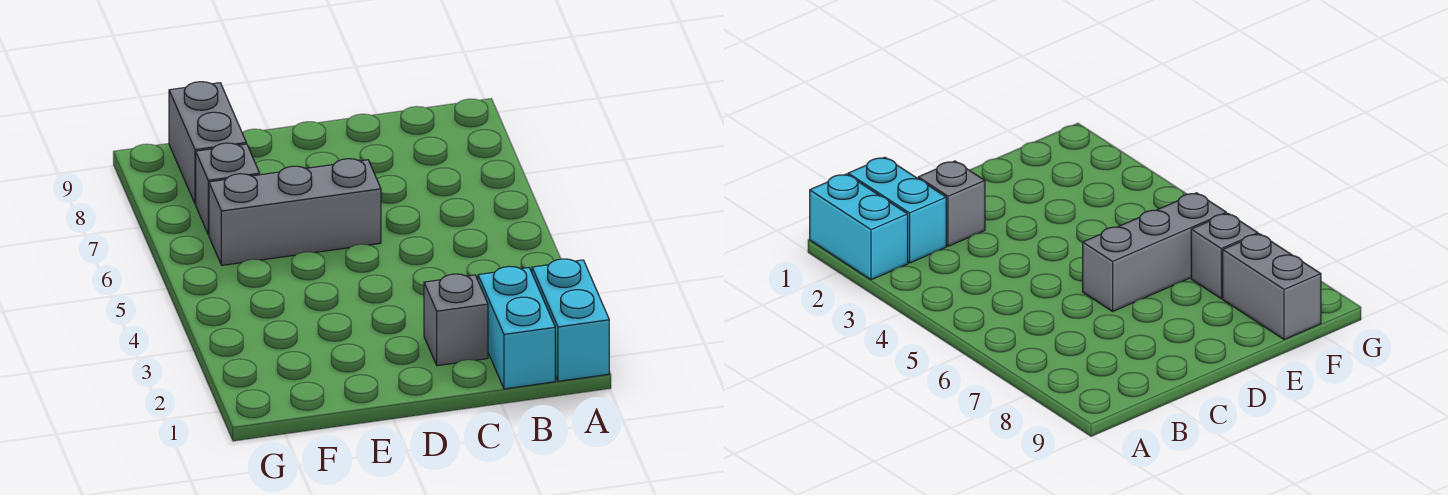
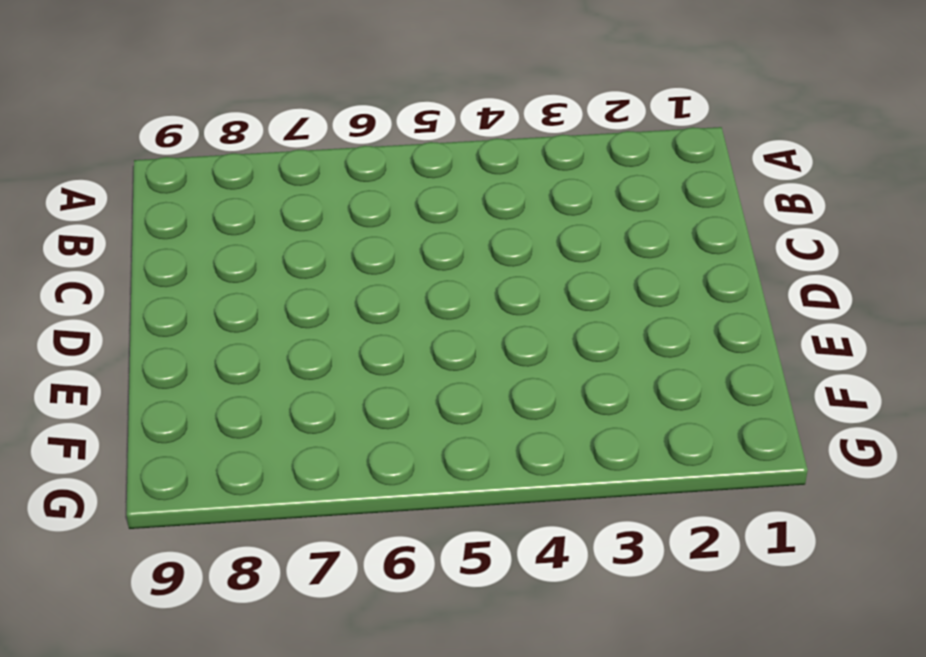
none -> cyan brick A1:A2 level 1
none -> cyan brick B1:B2 level 1

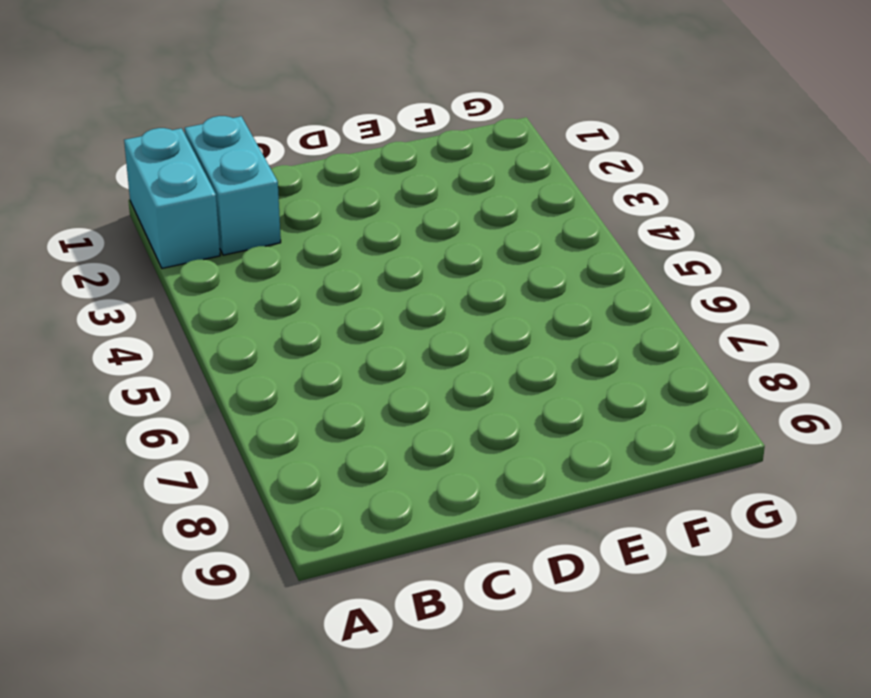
none -> grey brick C2 level 1
none -> grey brick D6:F6 level 1

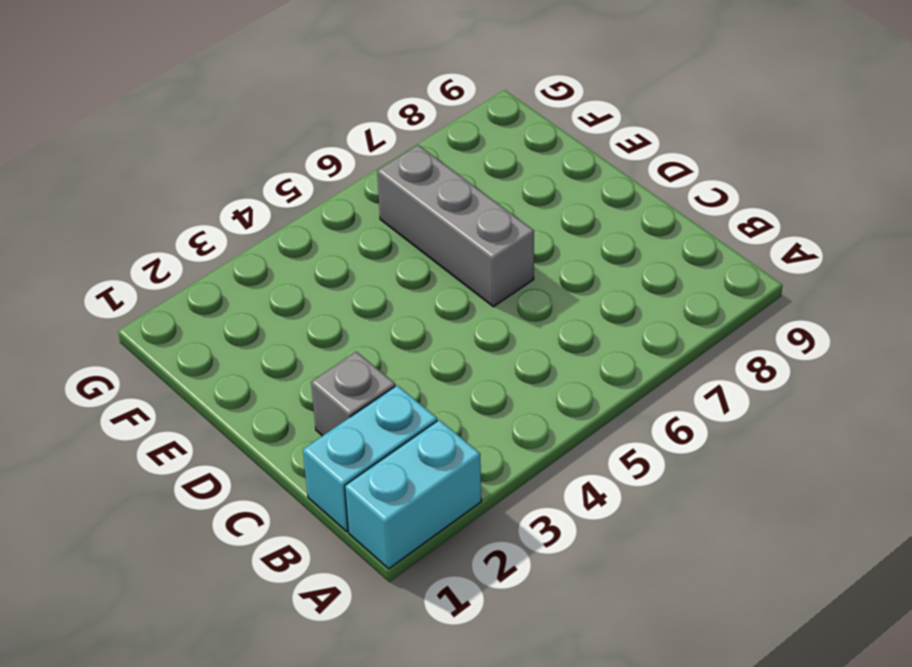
none -> grey brick F7 level 1
none -> grey brick F8:F9 level 1

